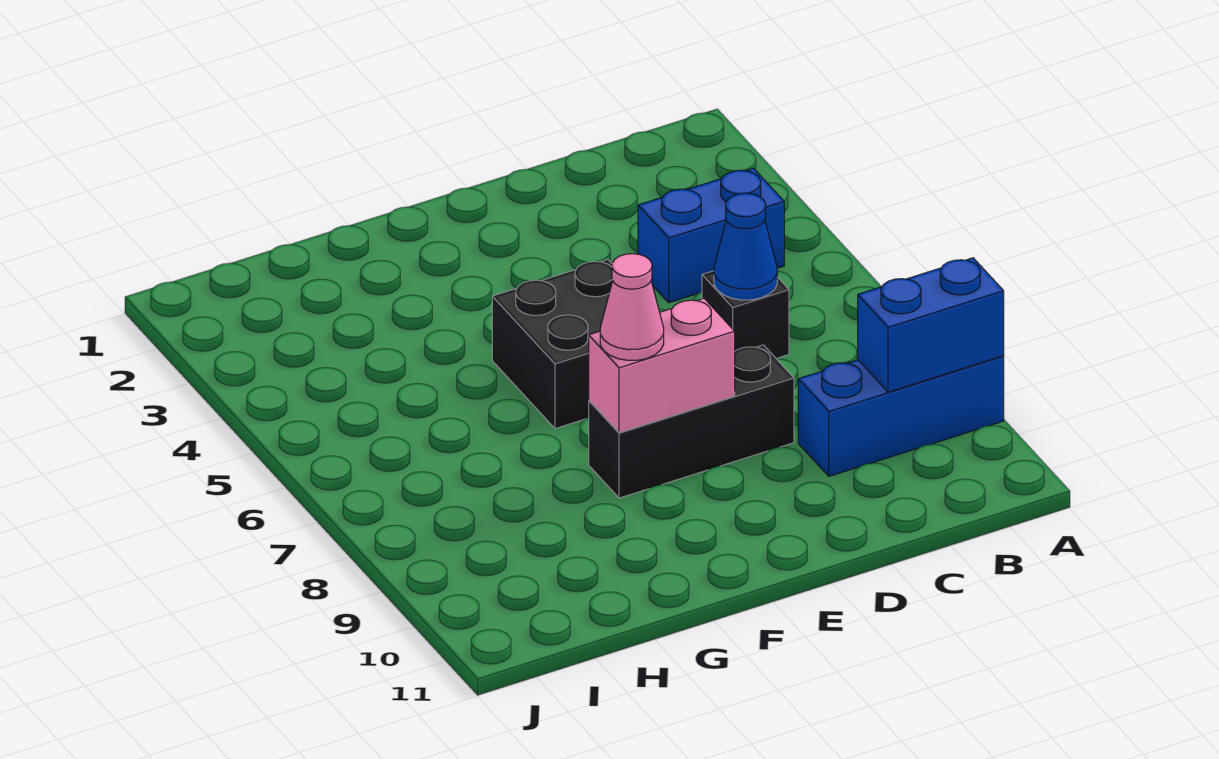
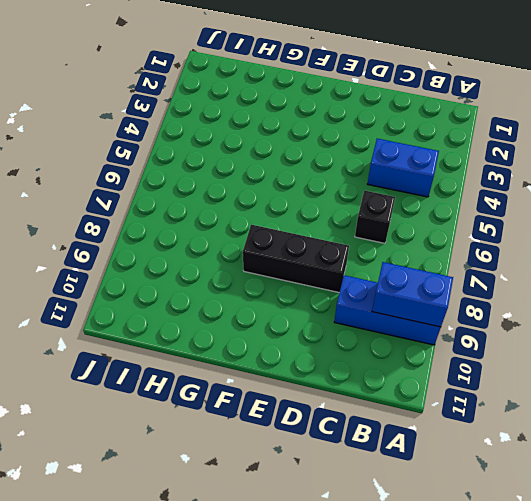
none -> black brick E5:F6 level 1
none -> blue cone C6 level 2

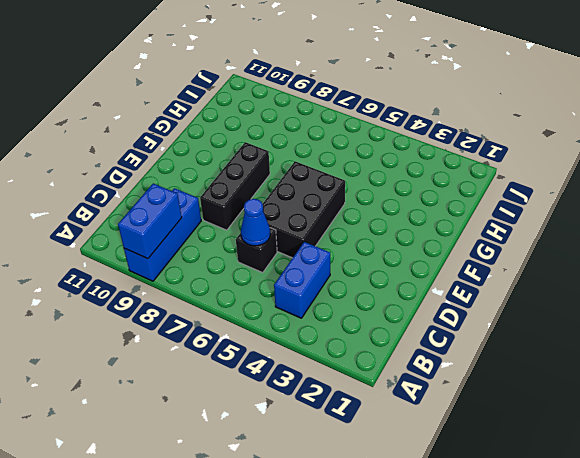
black brick D5:F6 level 1 -> black brick E5:F6 level 1
none -> pink brick E8:F8 level 2
none -> pink cone F8 level 3

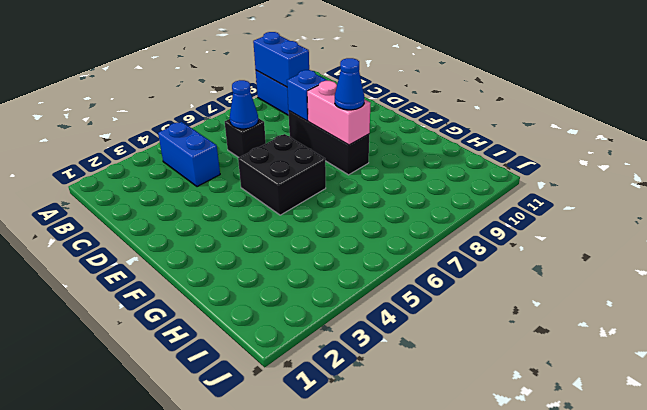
blue brick D8 level 2 -> none
blue cone F8 level 3 -> pink cone F8 level 3

